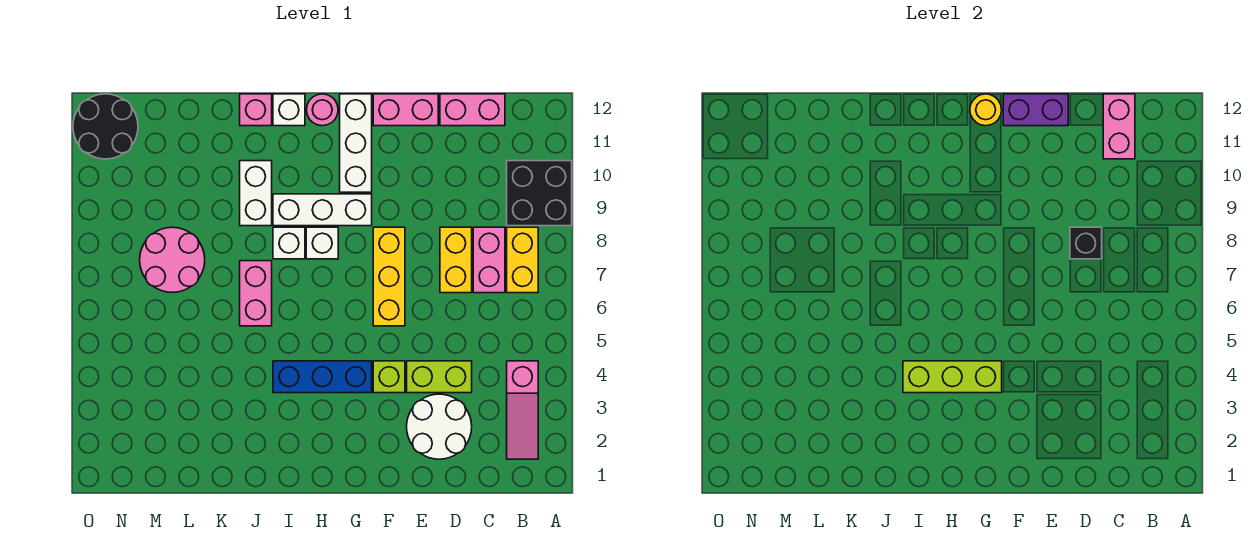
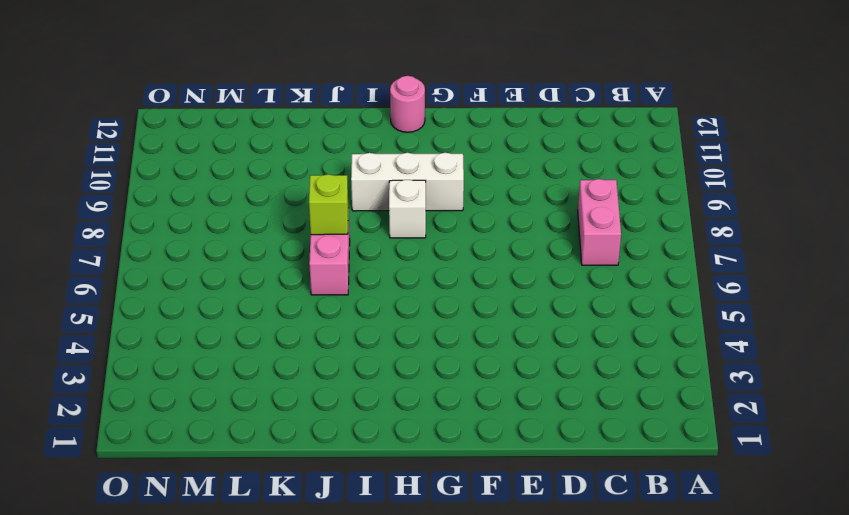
lime brick J7 level 2 -> lime brick F4 level 1
none -> black brick A9:B10 level 1
none -> pink slope B2:B4 level 1 top 4
none -> yellow brick B7:B8 level 1

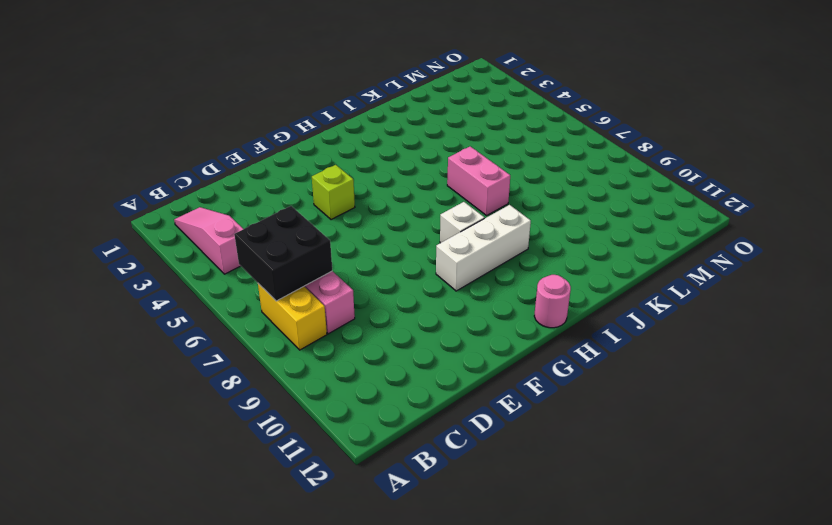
black brick B6:C7 level 2 -> black brick A9:B10 level 1
none -> pink brick C12:D12 level 1
none -> white round brick D2:E3 level 1
none -> lime brick D4:E4 level 1

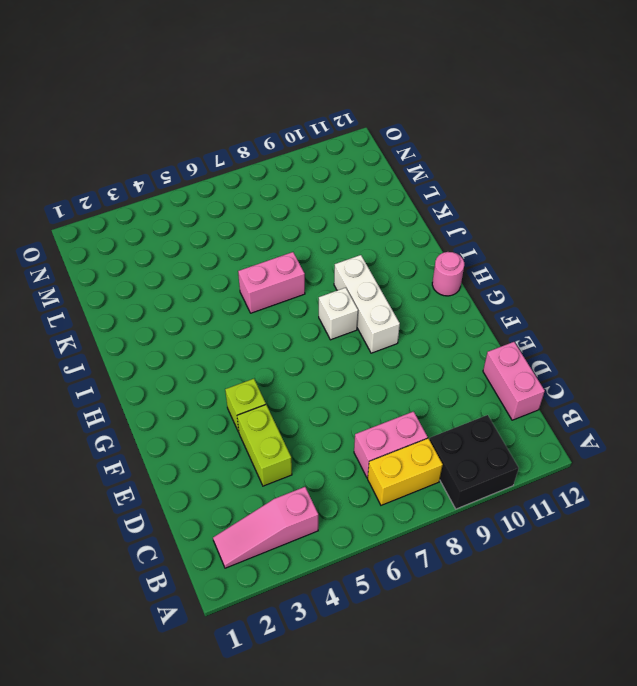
none -> white round brick D2:E3 level 1
none -> yellow brick D7:D8 level 1
none -> pink brick E12:F12 level 1

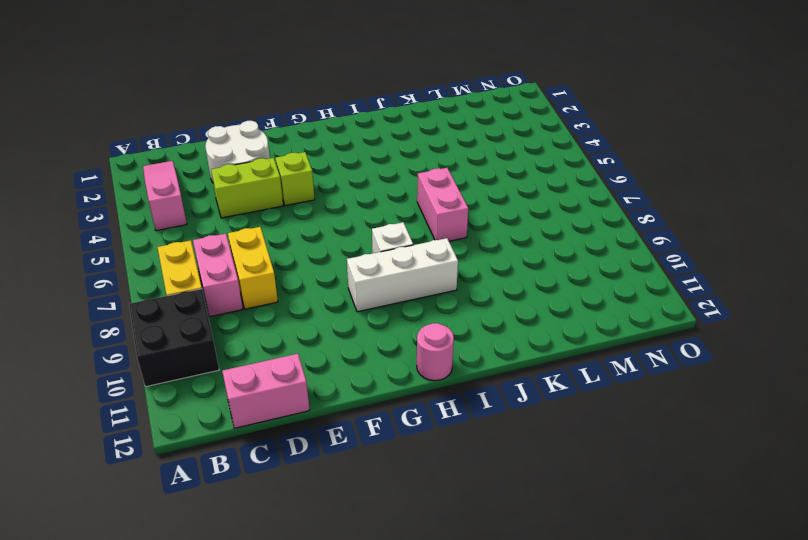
none -> pink brick E12:F12 level 1
none -> yellow brick F6:F8 level 1
none -> blue brick G4:I4 level 1

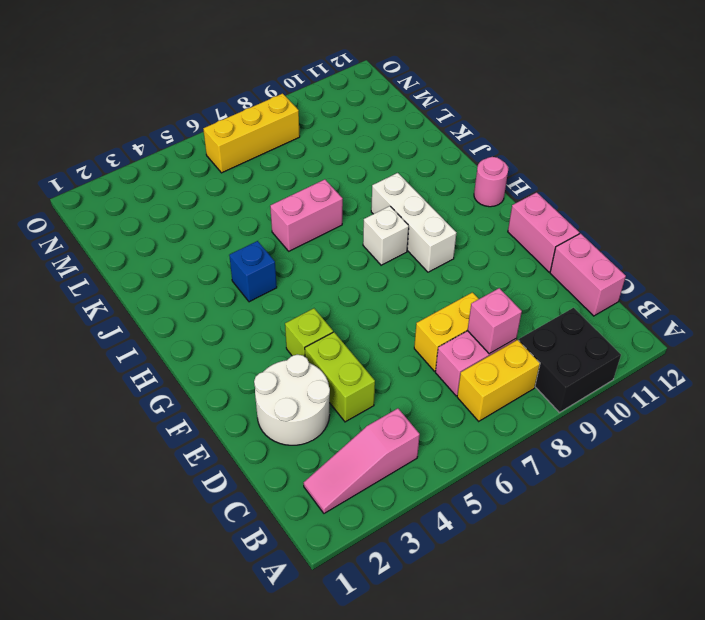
pink brick C8 level 2 -> pink brick J12 level 1
blue brick I4 level 1 -> blue brick G4:I4 level 1
yellow brick N6:N8 level 1 -> yellow brick F6:F8 level 1
none -> white brick G10:G12 level 1
none -> white brick I8 level 1
none -> white brick I12 level 1

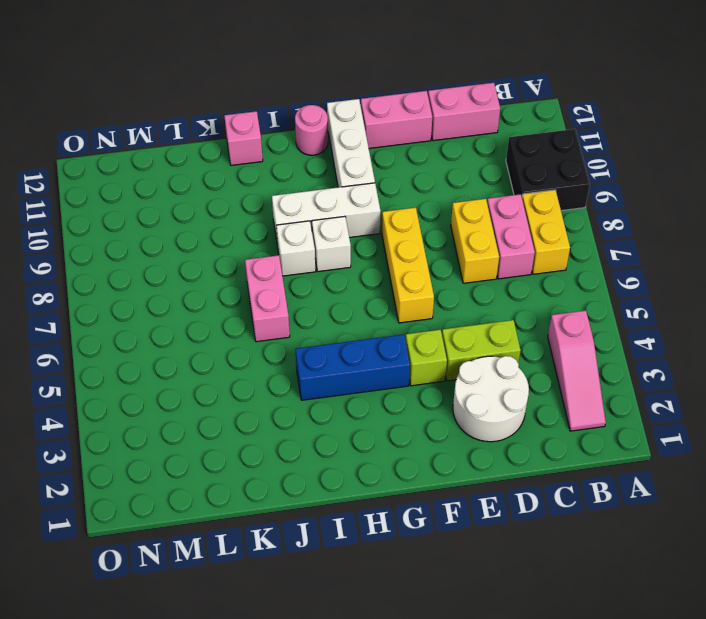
none -> white brick I12 level 1
none -> white brick J9:J10 level 1
none -> pink round brick L7:M8 level 1

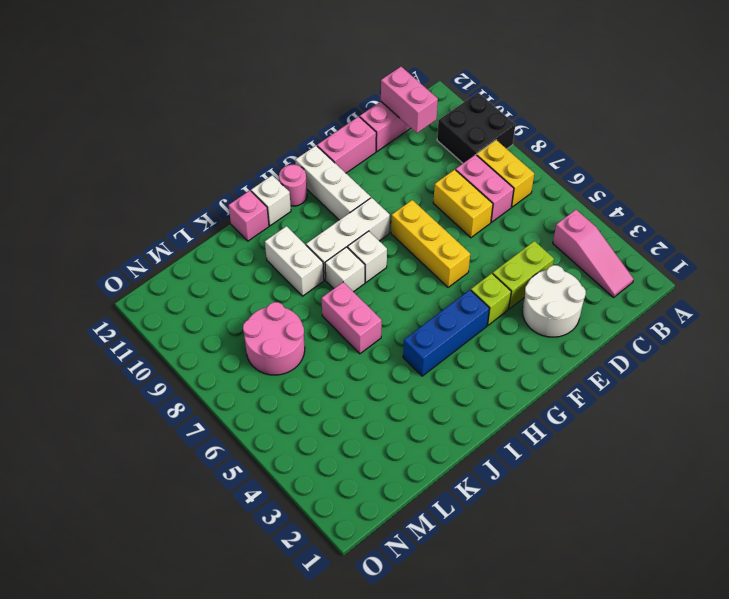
none -> black round brick N11:O12 level 1
none -> black brick D8 level 2
none -> purple brick E12:F12 level 2

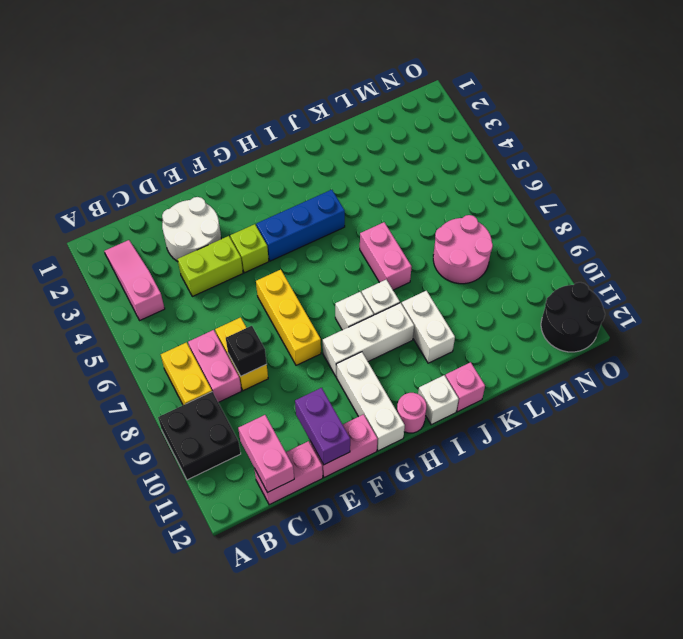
purple brick E11:E12 level 2 -> purple brick E12:F12 level 2
none -> lime brick G4:I4 level 2
none -> yellow round brick G12 level 2

